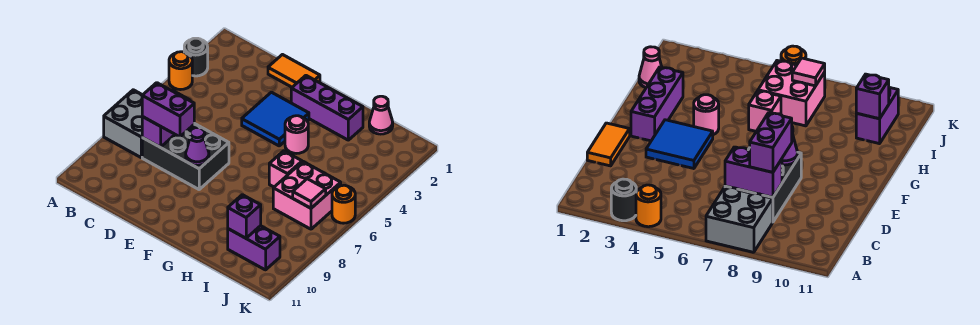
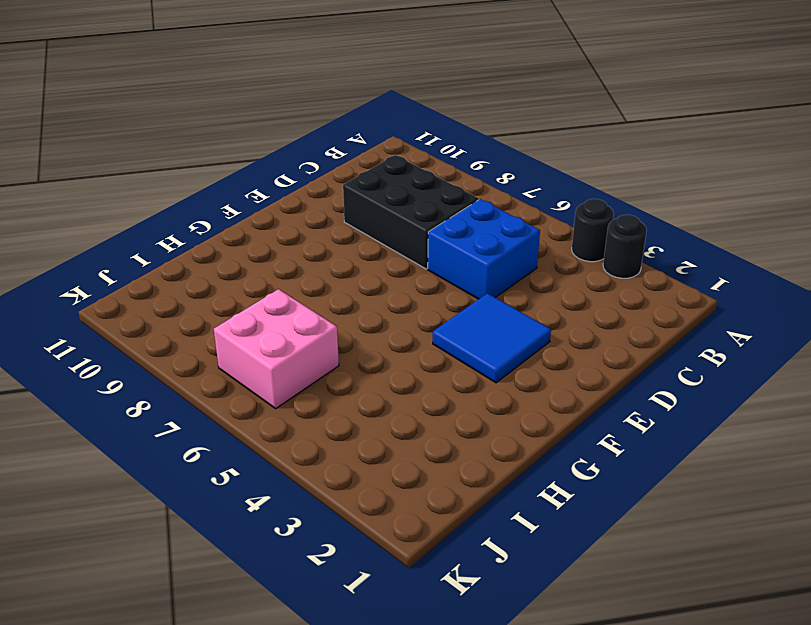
black round brick A4 level 1 -> orange round brick A4 level 1
blue brick C5:D6 level 1 -> none
black brick C7:D9 level 1 -> black brick C7:E8 level 1
none -> grey brick A7:B8 level 1
none -> orange tile D1:E1 level 1
none -> purple brick F2:H2 level 1

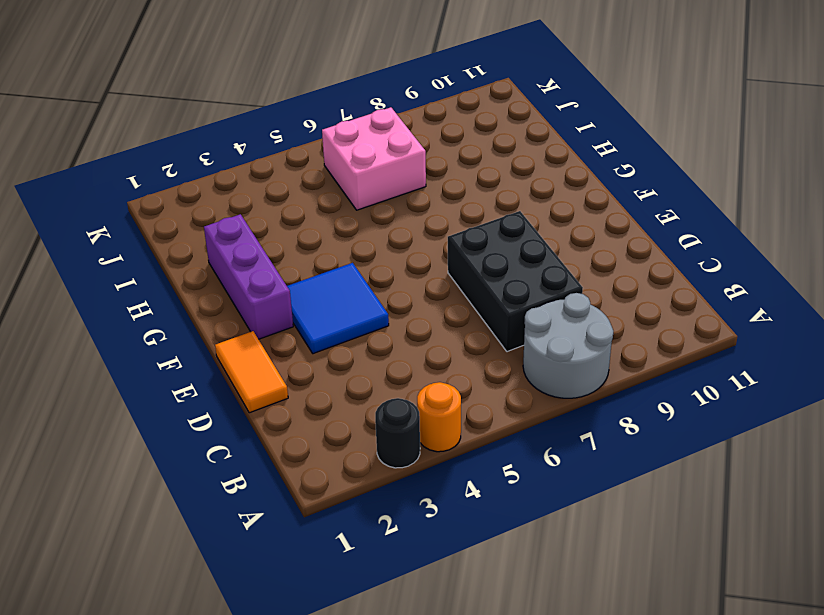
grey round brick A7:B8 level 1 -> grey brick A7:B8 level 1
none -> pink round brick G4 level 1
none -> pink brick H6 level 1
none -> pink cone I1 level 1

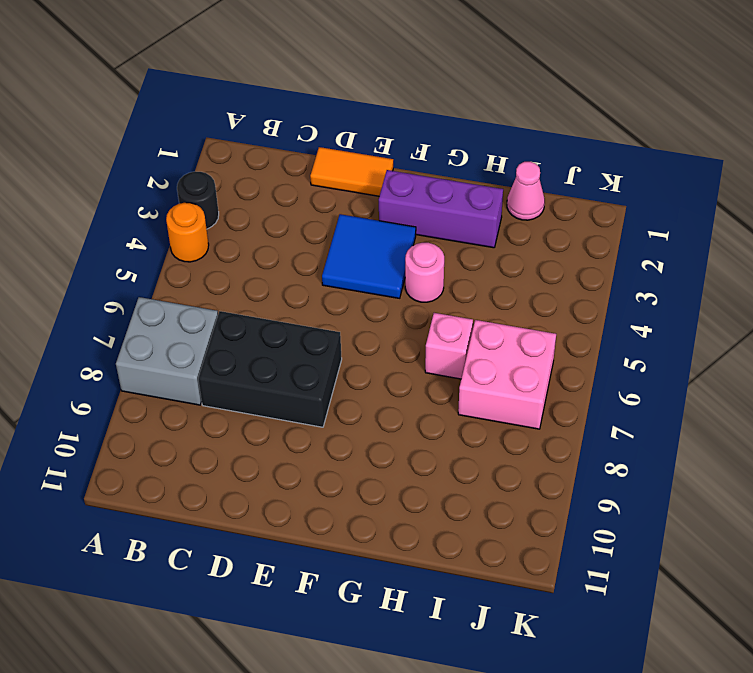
none -> purple brick I10:J10 level 1
none -> orange round brick K6 level 1
none -> purple brick C7:C8 level 2

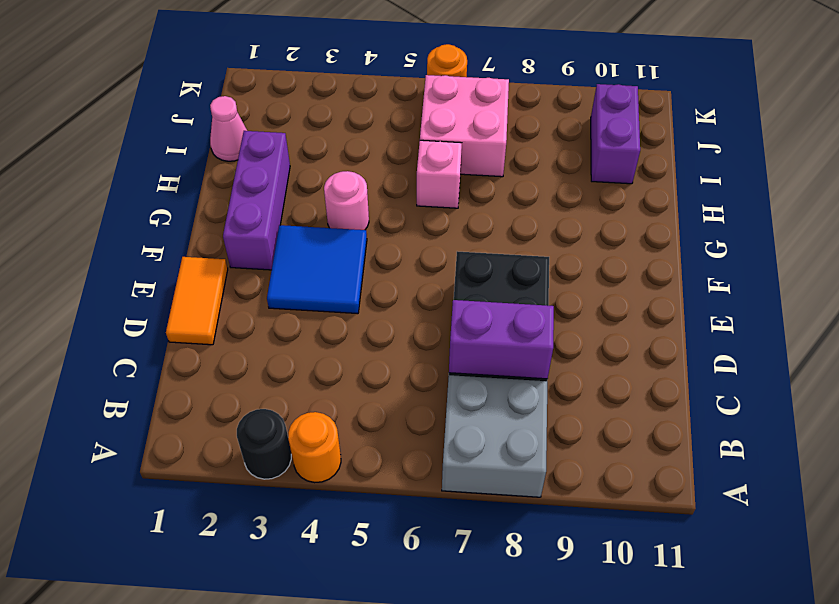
none -> purple cone E8 level 2
none -> purple brick I10 level 2
none -> pink tile J7 level 2

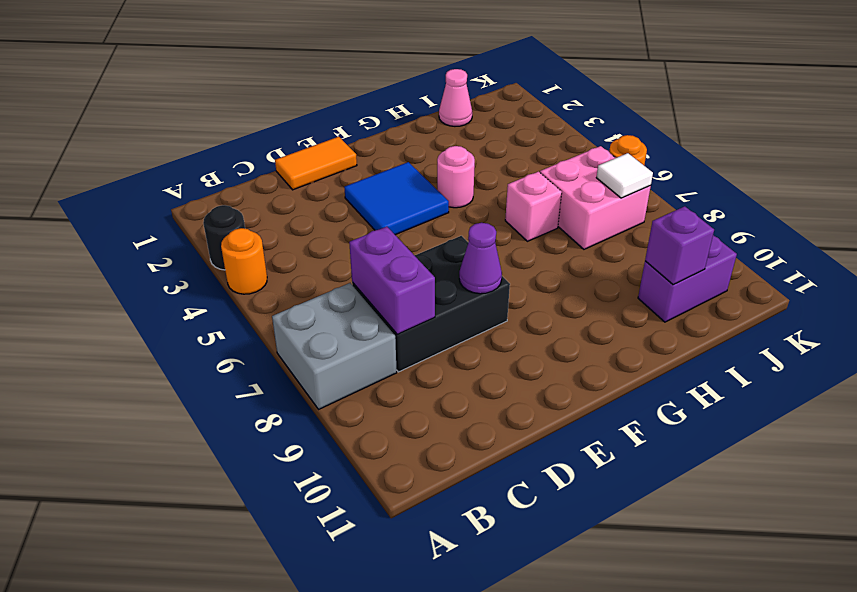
white tile J7 level 2 -> pink tile J7 level 2
none -> purple brick F2:H2 level 1
none -> purple brick C8:D8 level 3

